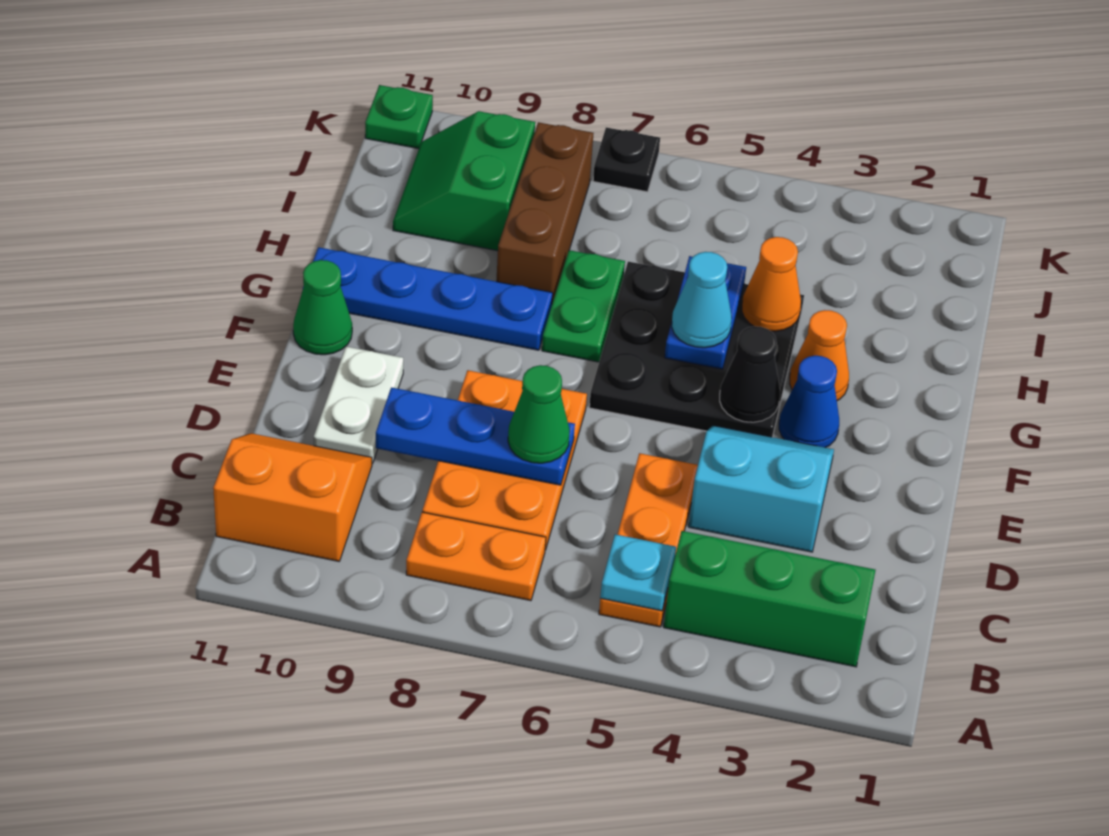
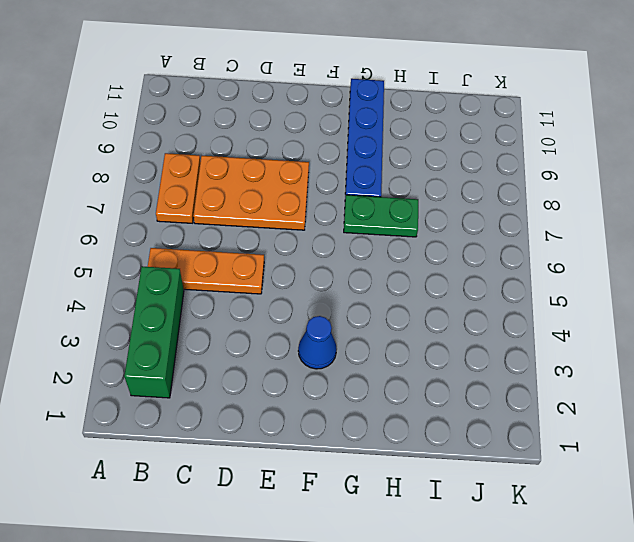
none -> orange slope B10:C11 level 1 top B
none -> cyan slope D3:E4 level 1 top D
none -> white plate D10:E10 level 1

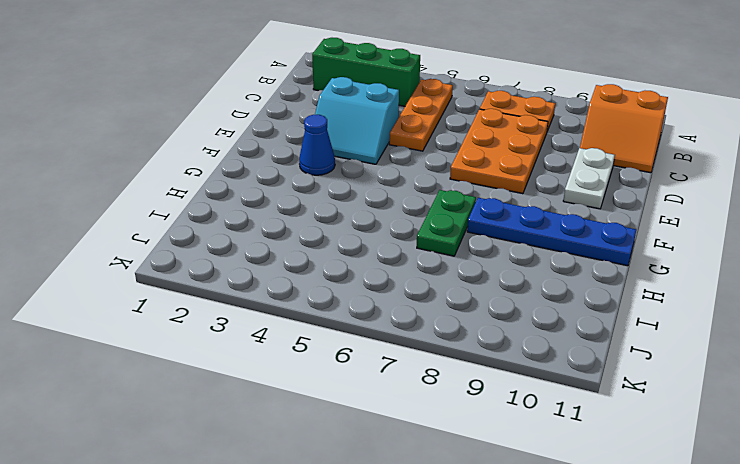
none -> black plate F4:H6 level 1
none -> green cone F11 level 1
none -> orange cone G3 level 1

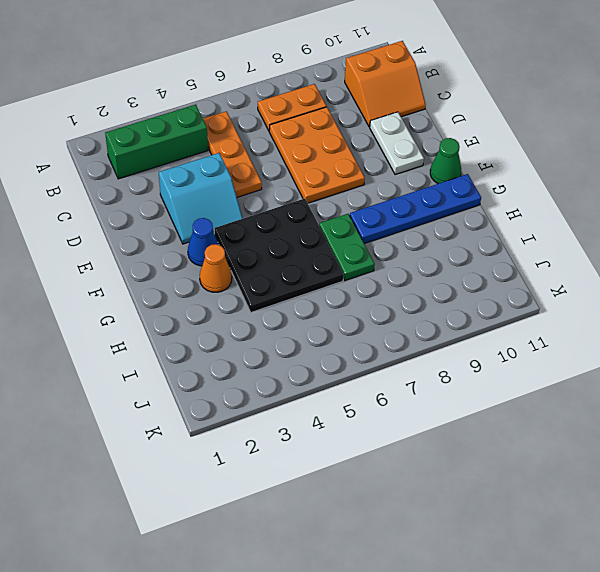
none -> brown brick H8:J8 level 1
none -> green slope I9:J10 level 1 top 9
none -> black plate K7 level 1

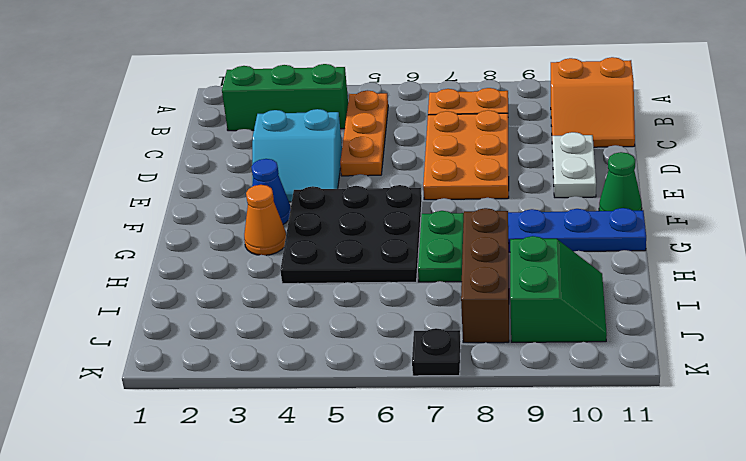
none -> green plate K11 level 1
none -> cyan plate B5 level 2
none -> blue plate D7:D9 level 2

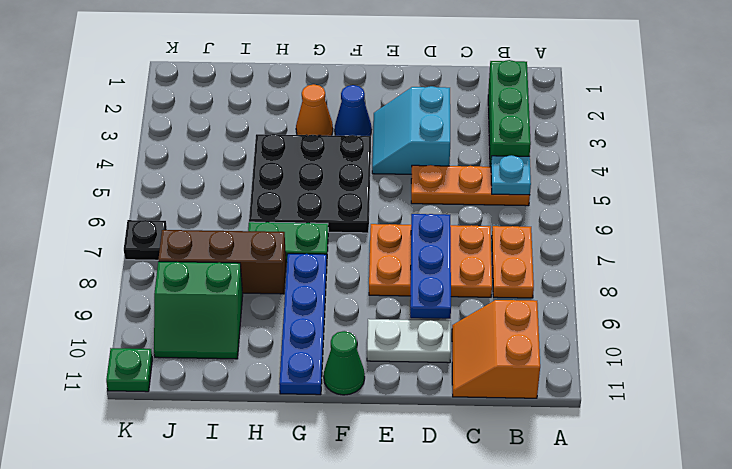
none -> black cone F4 level 2
none -> blue plate G5:H5 level 2
none -> orange cone H4 level 2

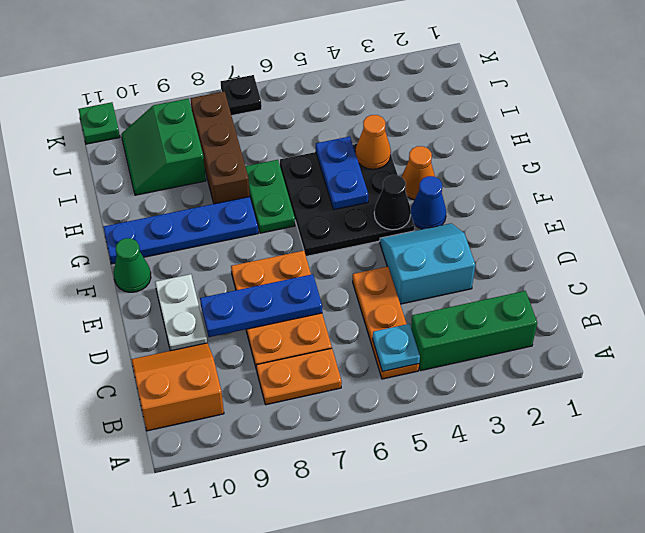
none -> green cone D7 level 3
none -> cyan cone G5 level 3

